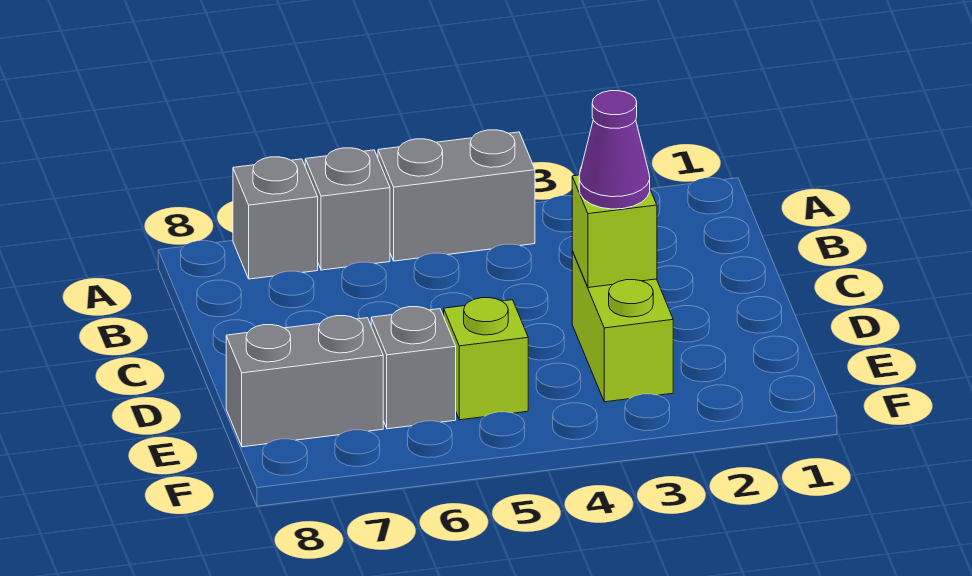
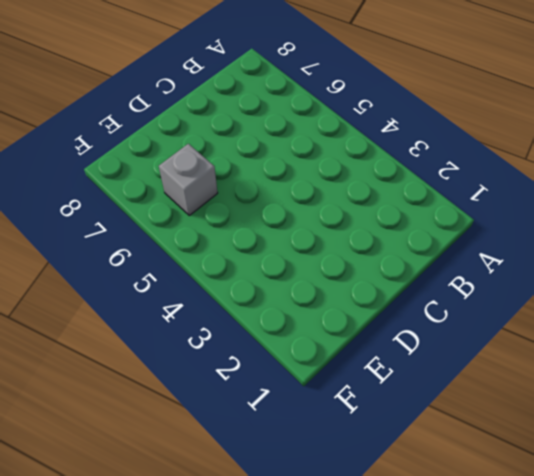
none -> grey brick A4:A5 level 1
none -> grey brick A6 level 1

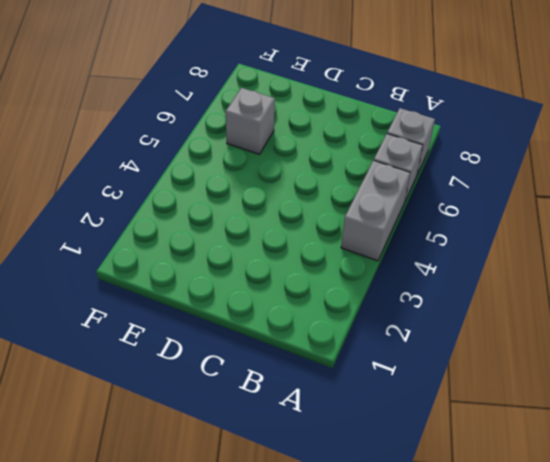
none -> lime brick D3:E3 level 1
none -> lime brick E5 level 1

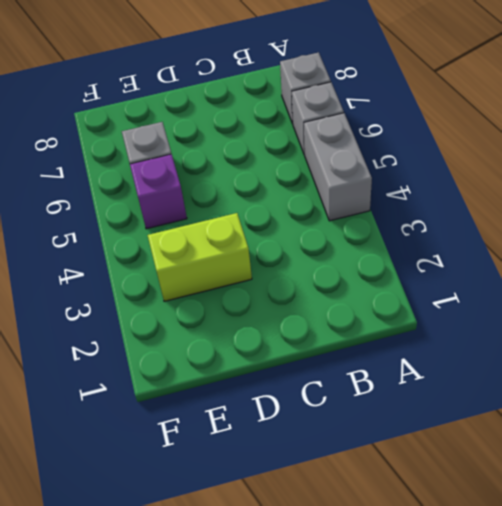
purple brick E5 level 1 -> lime brick E5 level 1
none -> grey brick E7:E8 level 1
none -> lime brick D3 level 2

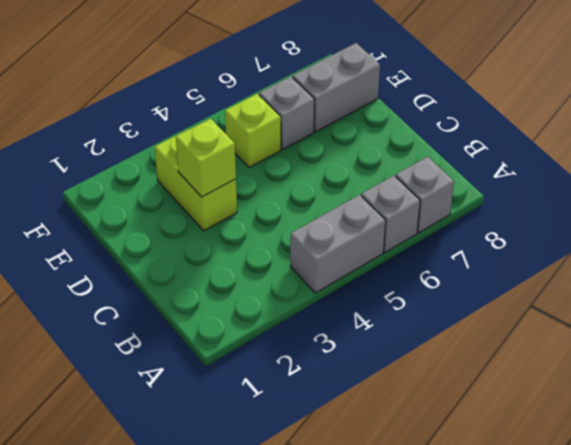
none -> purple cone D3 level 3

